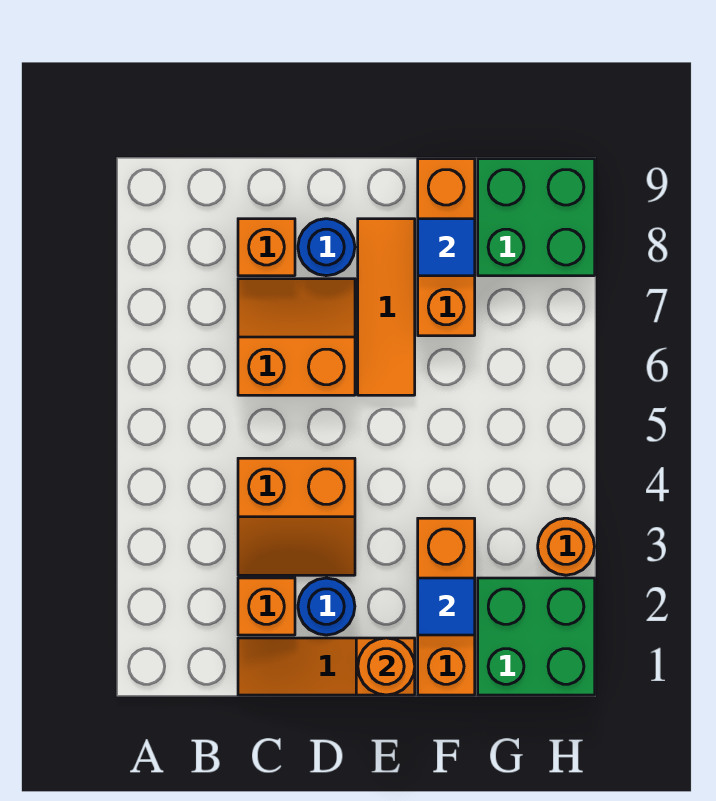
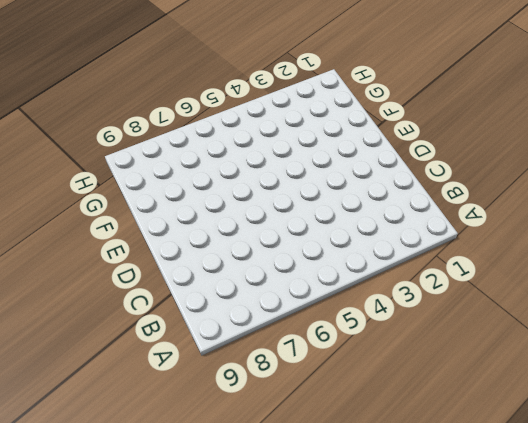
none -> orange slope C1:E1 level 1 top E
none -> orange brick C2 level 1
none -> orange slope C3:D4 level 1 top 4

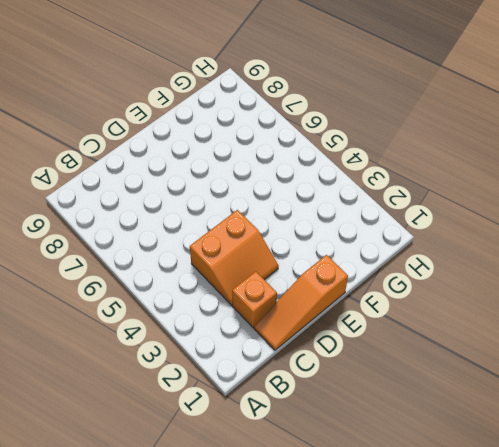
none -> orange slope C6:D7 level 1 top 6
none -> orange brick C8 level 1
none -> blue round brick D2 level 1

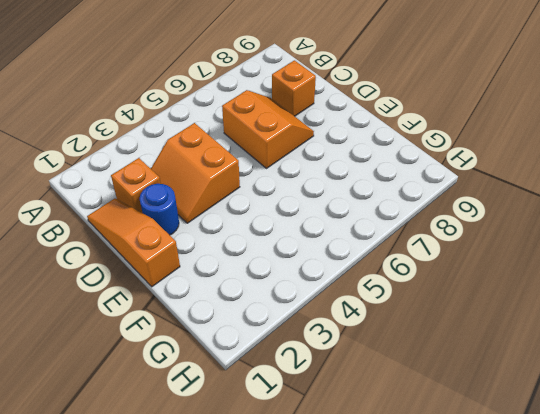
none -> blue round brick D8 level 1
none -> orange tile E6:E8 level 1
none -> orange brick F1:F3 level 1

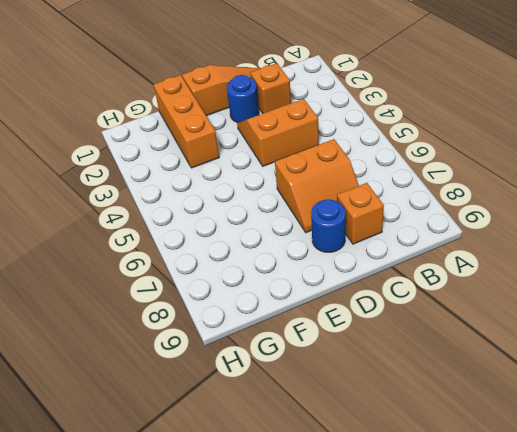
none -> orange tile E6:E8 level 1
none -> orange brick F7:F9 level 1
none -> green brick G1:H2 level 1

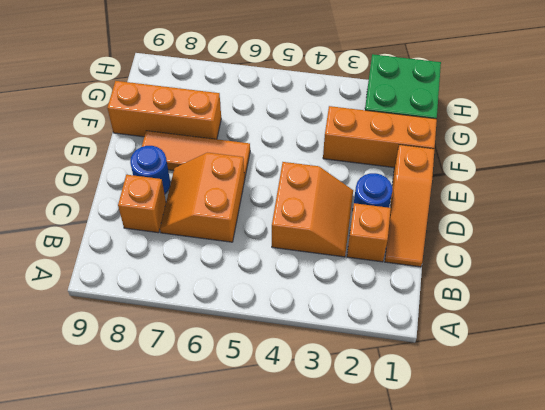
none -> green brick G8:H9 level 1
none -> orange round brick H3 level 1
none -> orange round brick E1 level 2

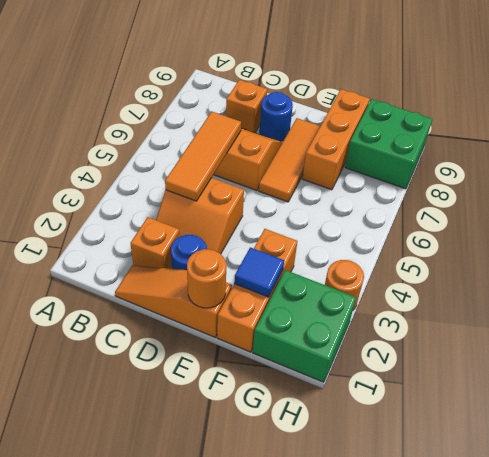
orange tile C4:C6 level 2 -> none
none -> blue tile F8 level 2

